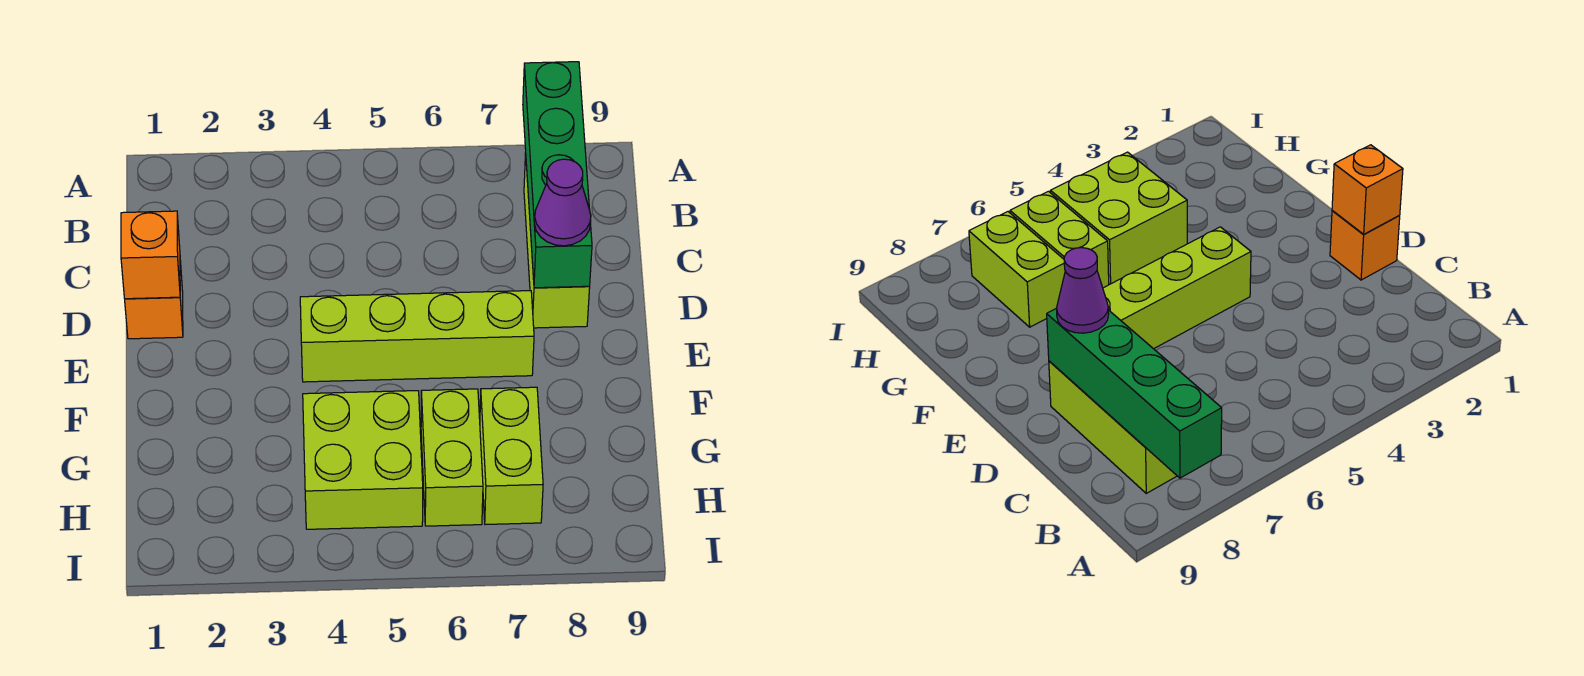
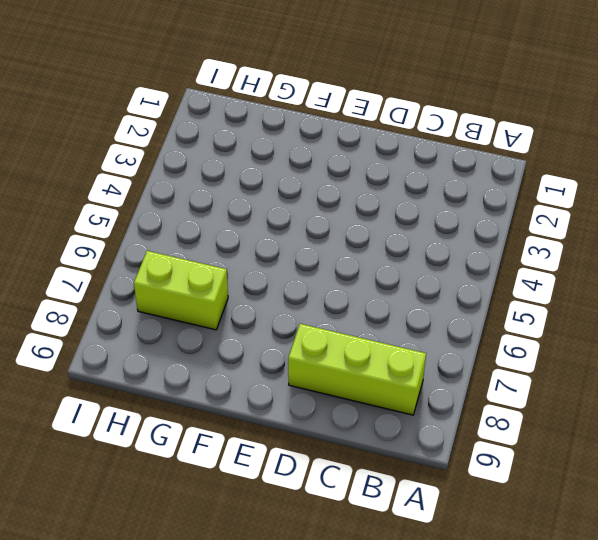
none -> orange brick D1 level 1
none -> lime brick E4:E7 level 1

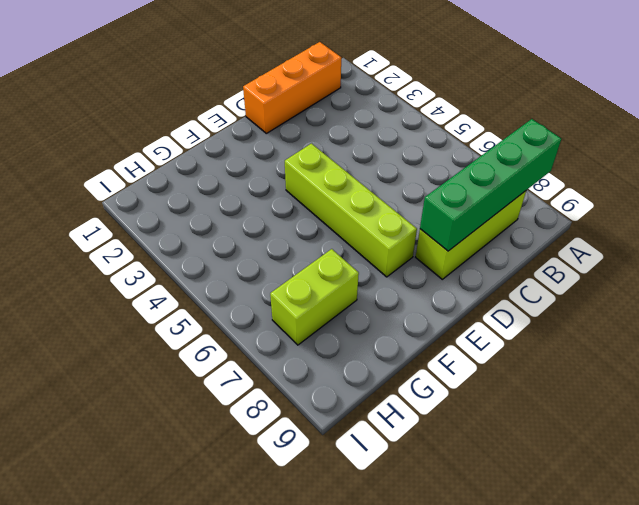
orange brick B1:D1 level 1 -> orange brick D1 level 1
none -> lime brick G4:H5 level 1
none -> lime brick G6:H6 level 1

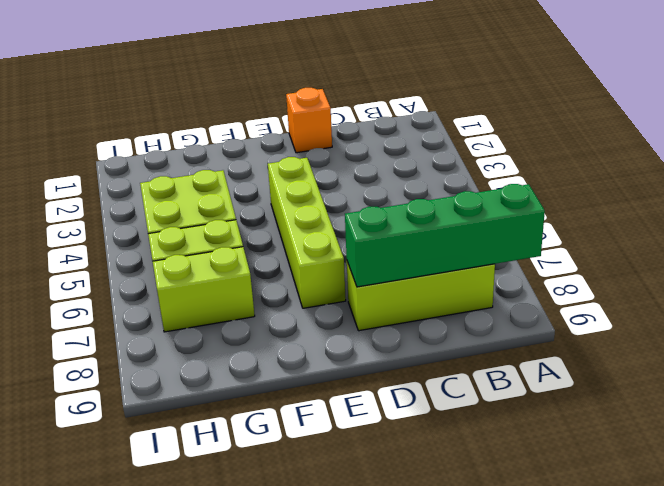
none -> orange brick D1 level 2
none -> purple cone D8 level 3

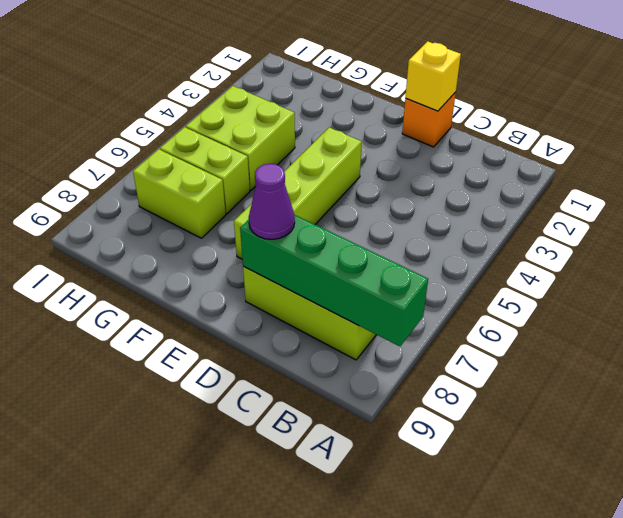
yellow brick D1 level 2 -> orange brick D1 level 2

